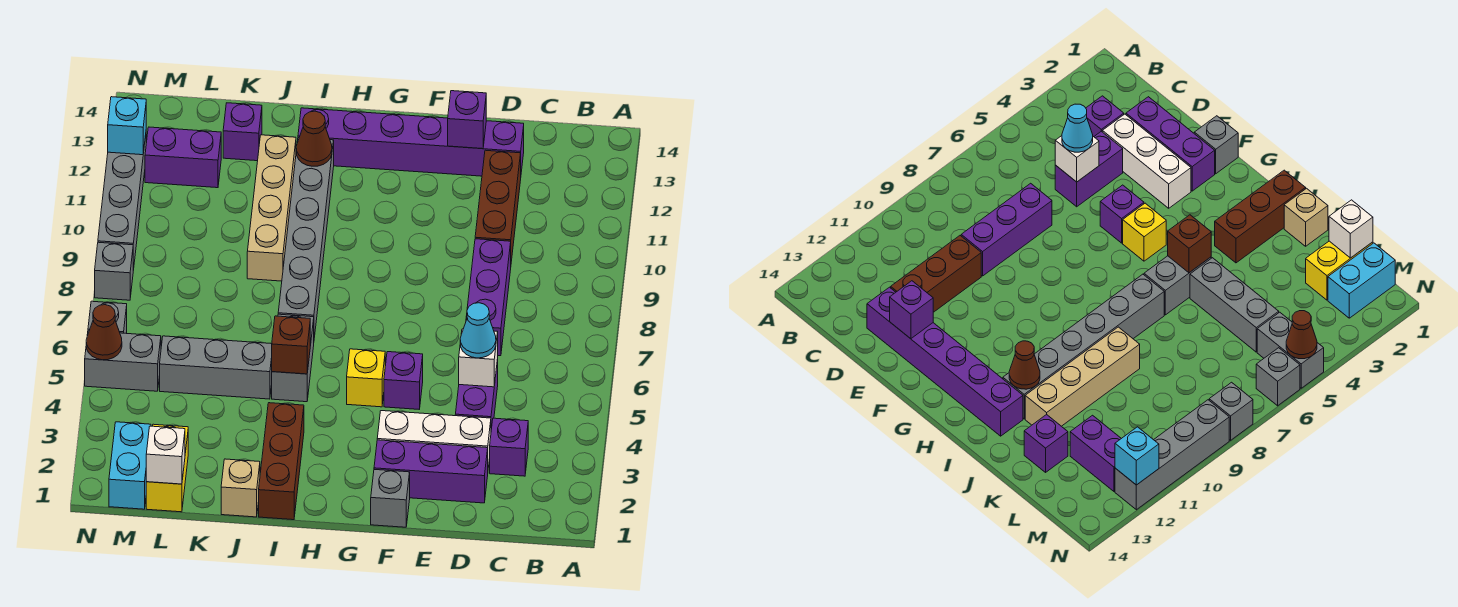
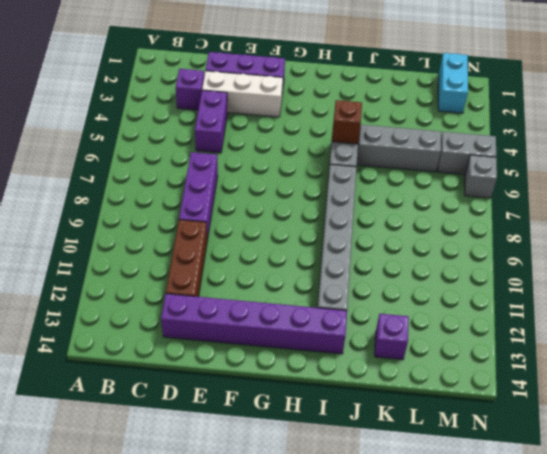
none -> grey brick F1 level 1
none -> purple brick F5 level 1
none -> yellow brick G5 level 1
none -> brown brick I1:I3 level 1

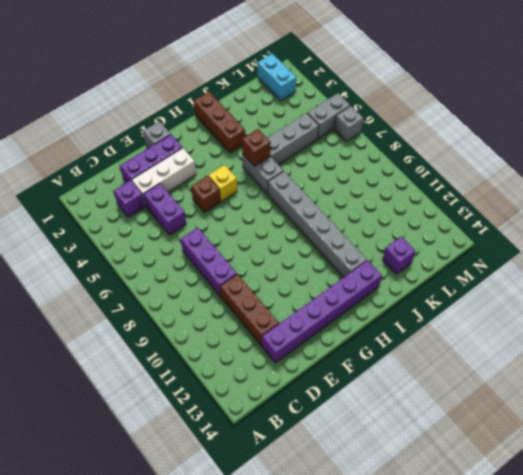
brown brick F5 level 1 -> purple brick F5 level 1
none -> tan brick J1 level 1
none -> tan brick J9:J12 level 1
none -> yellow brick L1:L2 level 1
none -> purple brick L12:M12 level 1

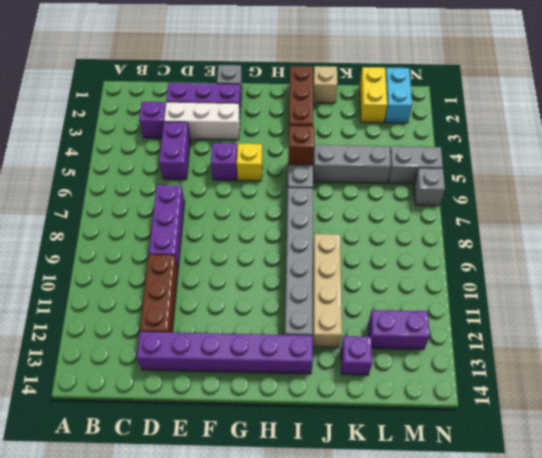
none -> grey brick N8 level 1
none -> grey brick N9:N12 level 1
none -> white brick D5 level 2
none -> purple brick E13 level 2

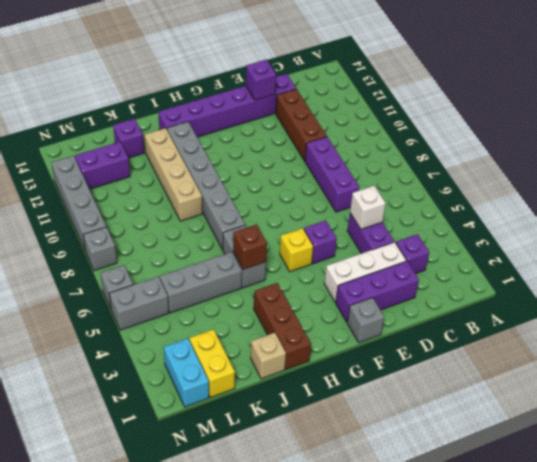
none -> brown cone I12 level 2
none -> white brick L1 level 2
none -> brown cone N5 level 2
none -> cyan brick N12 level 2

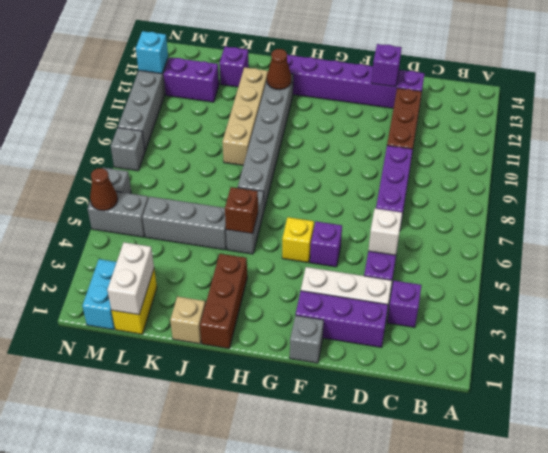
white brick L1:L2 level 2 -> white brick L1 level 2
none -> cyan cone D5 level 3

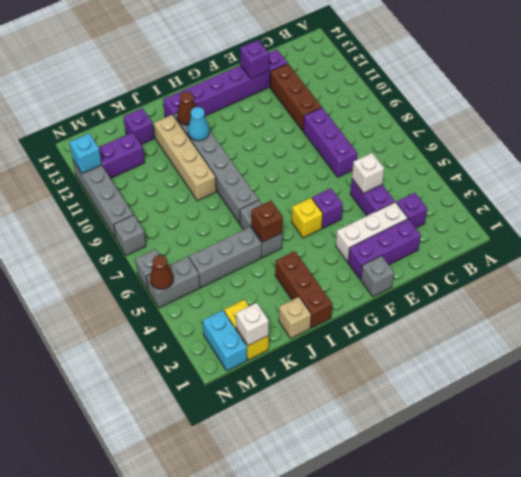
cyan cone I11 level 2 -> cyan cone D5 level 3

